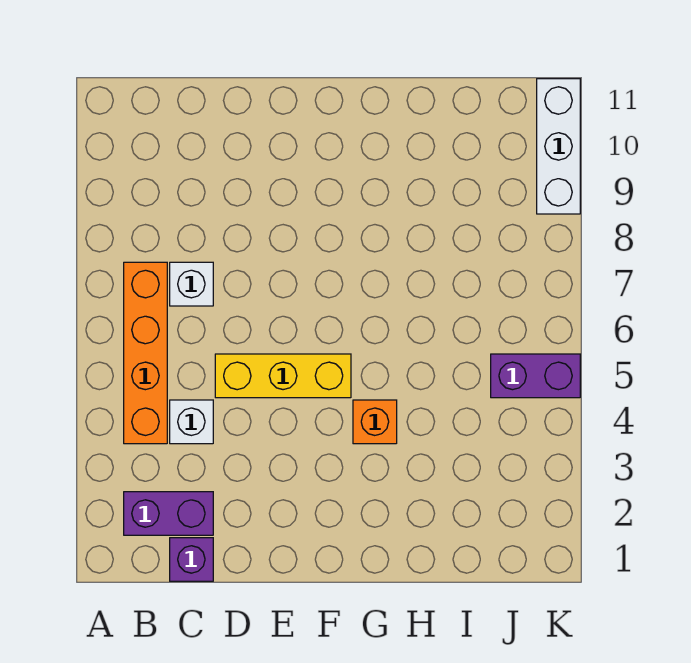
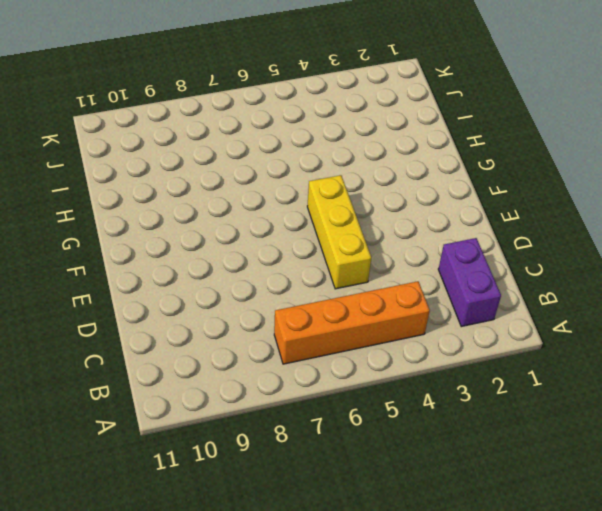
none -> purple brick C1 level 1
none -> white brick C4 level 1

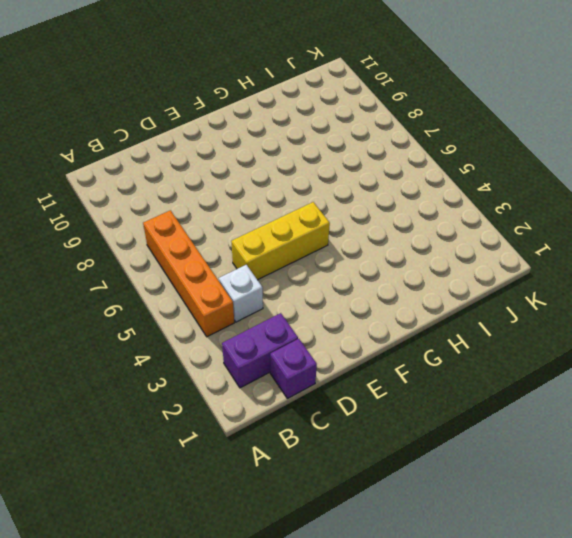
none -> white brick C7 level 1
none -> orange brick G4 level 1

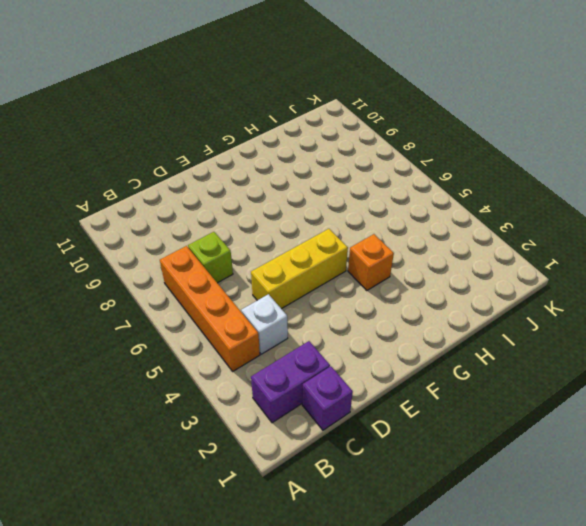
lime brick C7 level 1 -> white brick C7 level 1
none -> purple brick J5:K5 level 1
none -> white brick K9:K11 level 1

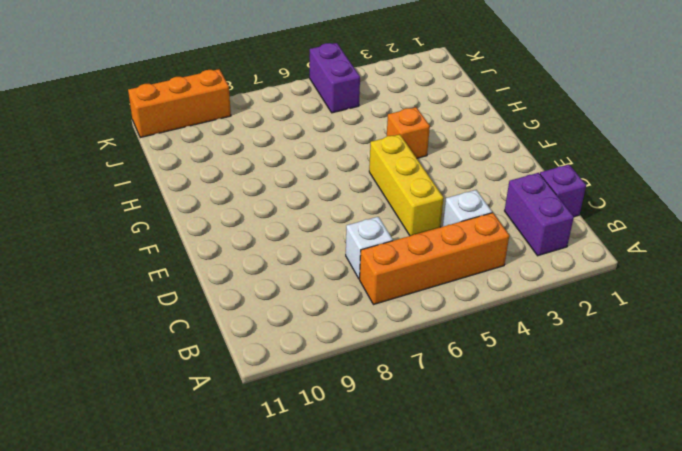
orange brick K9:K11 level 1 -> white brick K9:K11 level 1

